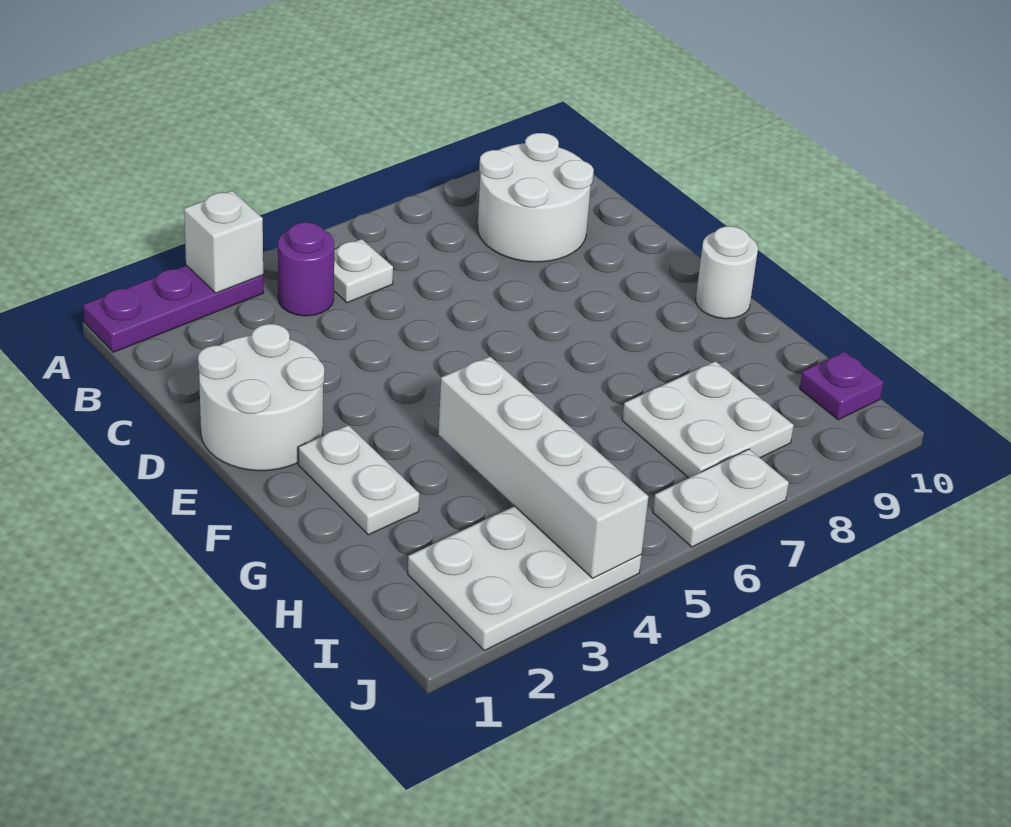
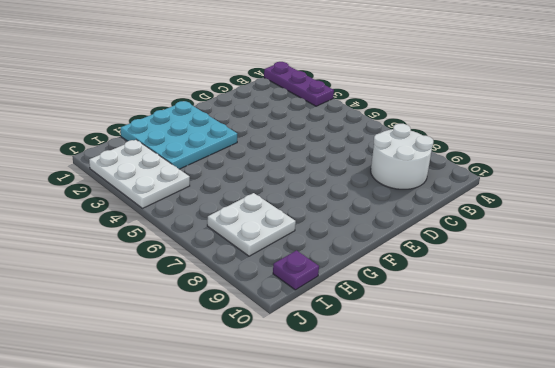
cyan plate F1:H3 level 1 -> white plate F2:G2 level 1
none -> purple round brick B4 level 1
none -> white plate B5 level 1
none -> white round brick D1:E2 level 1

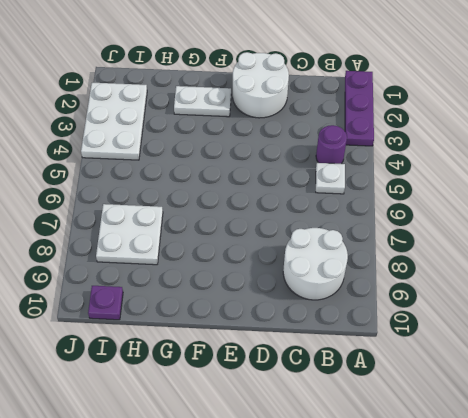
none -> white round brick F10 level 1
none -> white plate J6:J7 level 1
none -> white brick A3 level 2

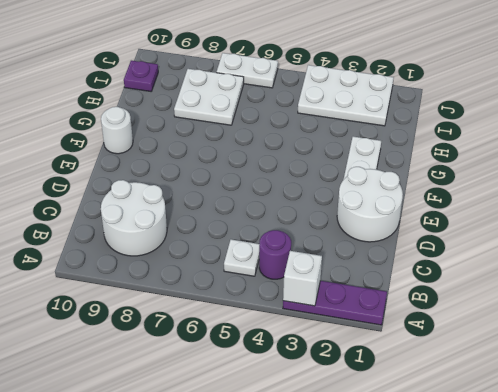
none -> white brick G4:J4 level 2

